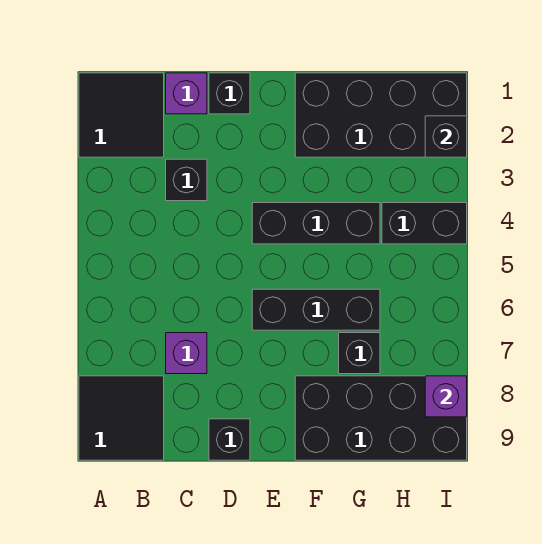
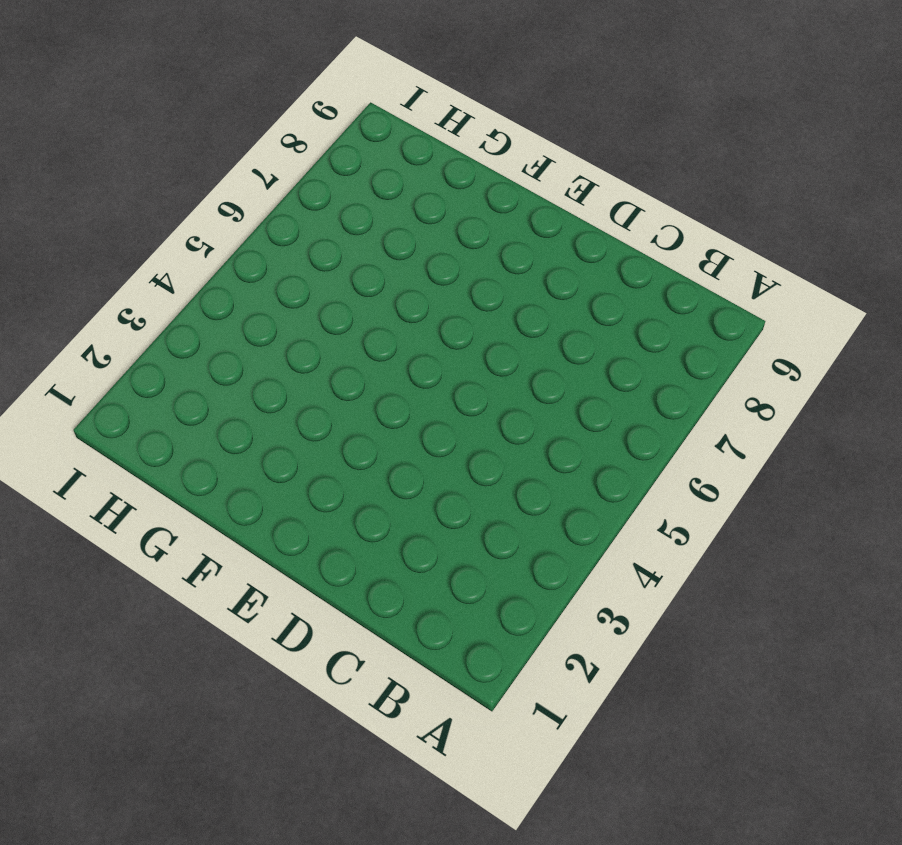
none -> black tile A1:B2 level 1
none -> black tile A8:B9 level 1
none -> purple brick C1 level 1

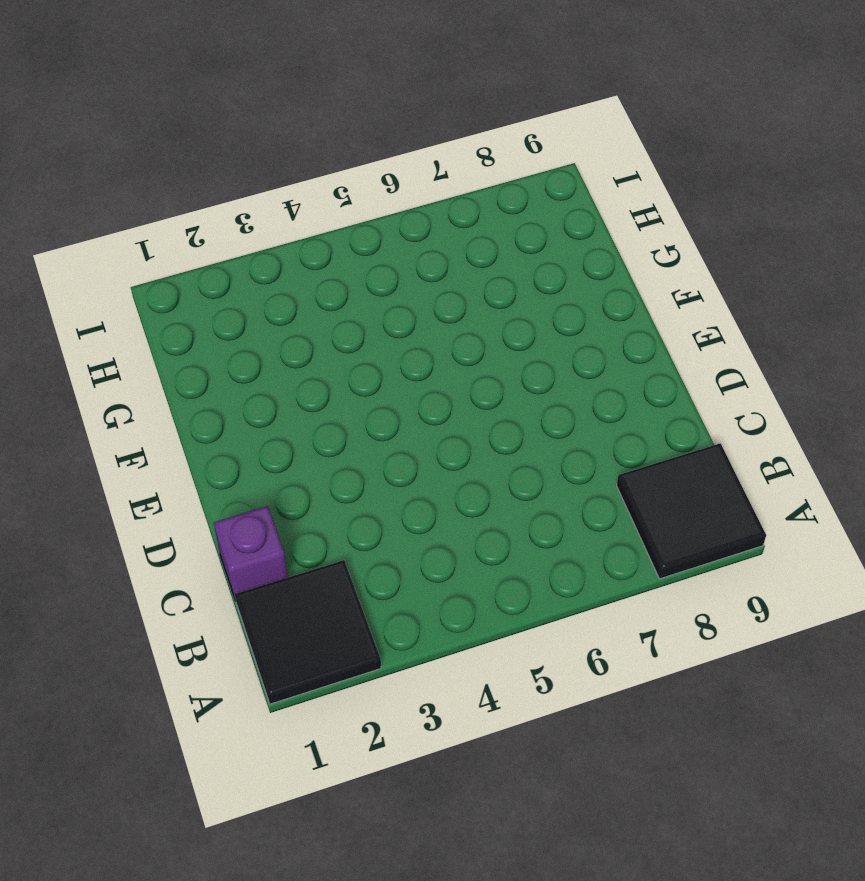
none -> black brick C3 level 1
none -> purple brick C7 level 1
none -> black brick D1 level 1

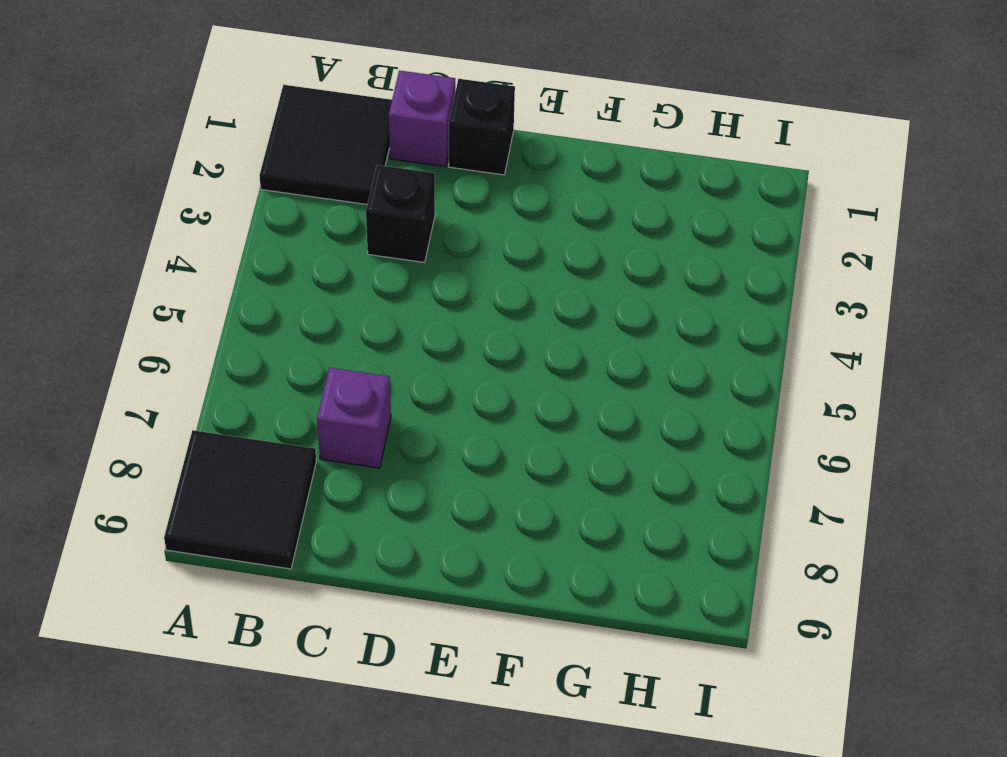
none -> black brick D9 level 1
none -> black brick E4:G4 level 1
none -> black brick E6:G6 level 1

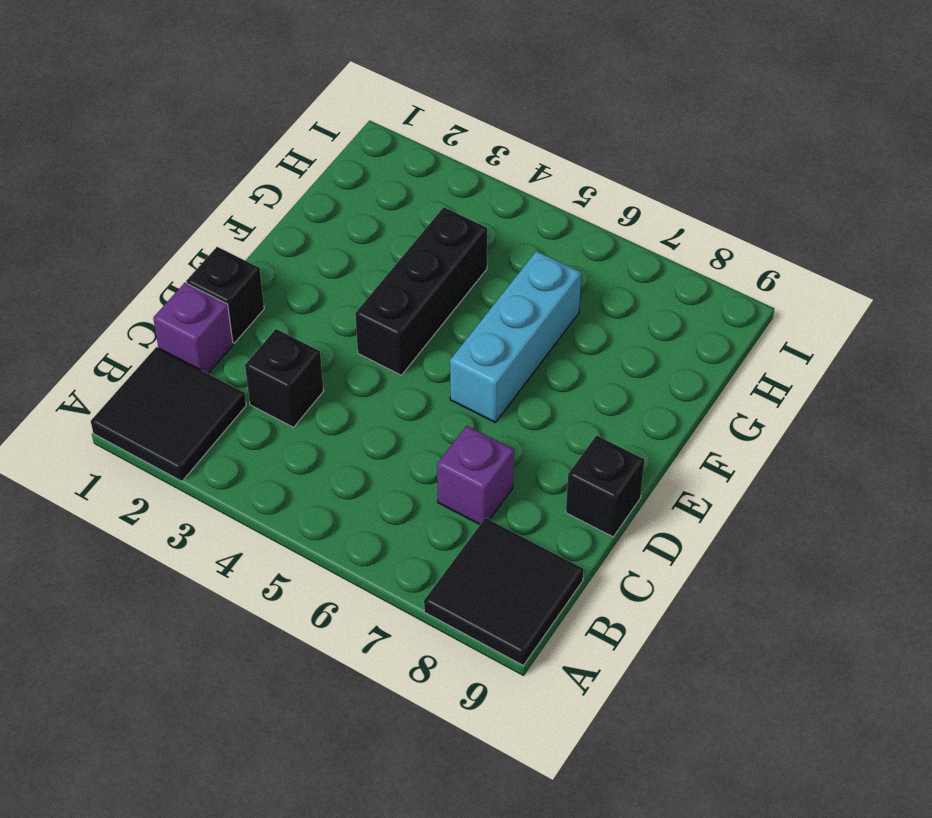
cyan brick E6:G6 level 1 -> black brick E6:G6 level 1
none -> black brick F1:I2 level 1
none -> black brick F8:I9 level 1
none -> black brick G7 level 1

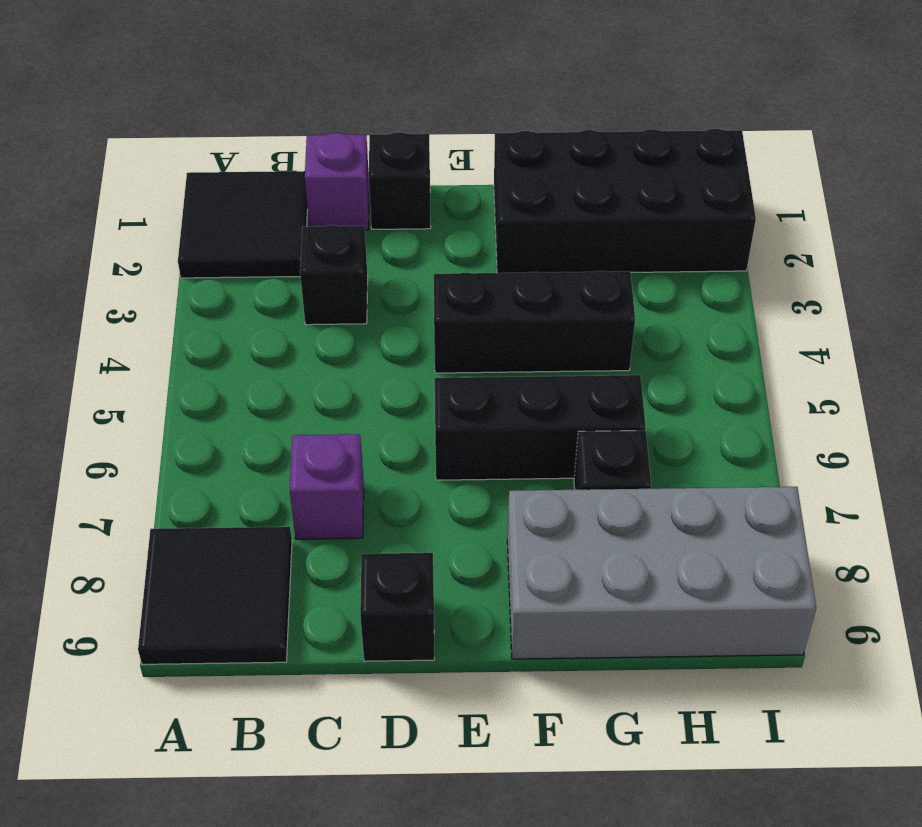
grey brick F8:I9 level 1 -> black brick F8:I9 level 1
none -> black brick H4:I4 level 1
none -> black brick I2 level 2
none -> purple brick I8 level 2

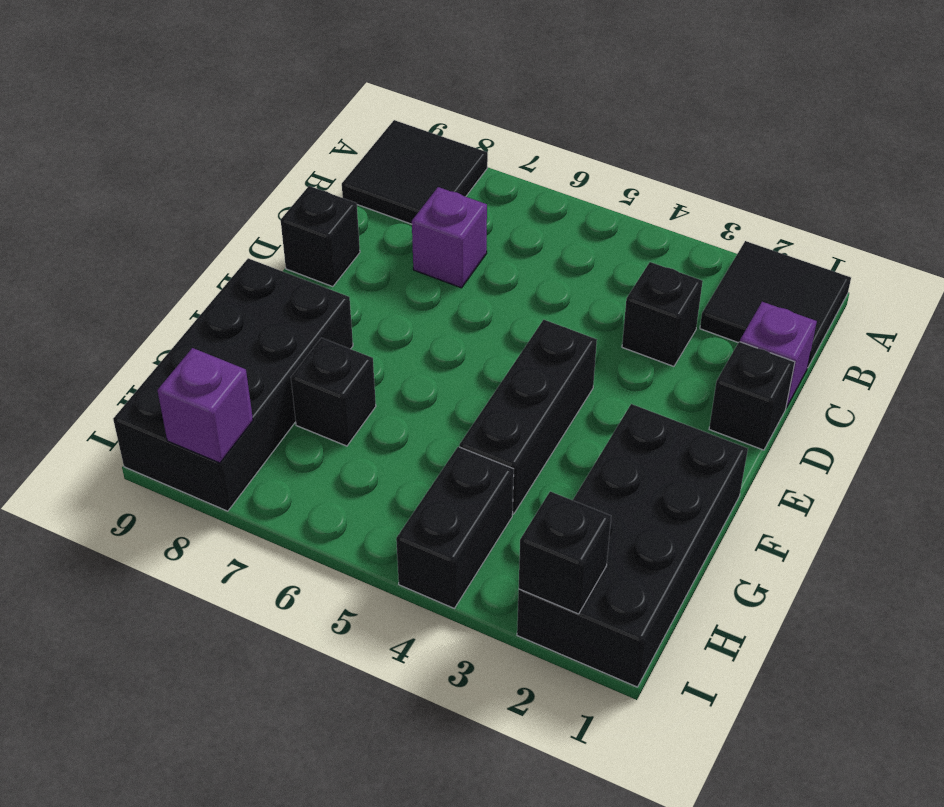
none -> black brick E6:G6 level 1

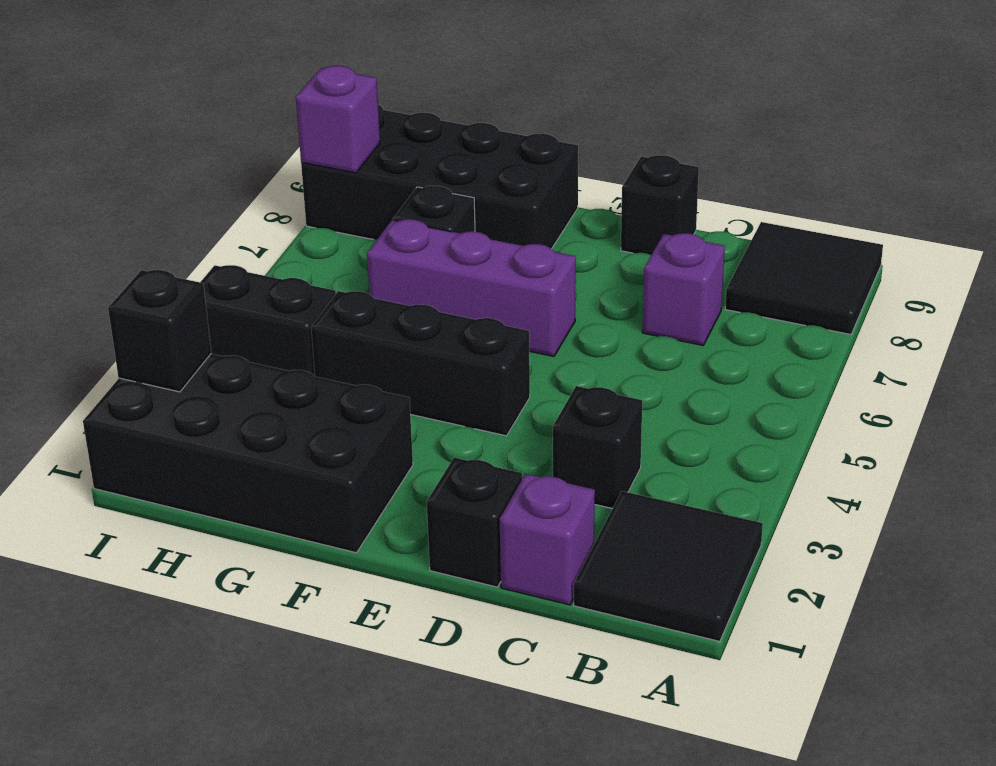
purple brick E6:G6 level 1 -> black brick E6:G6 level 1

